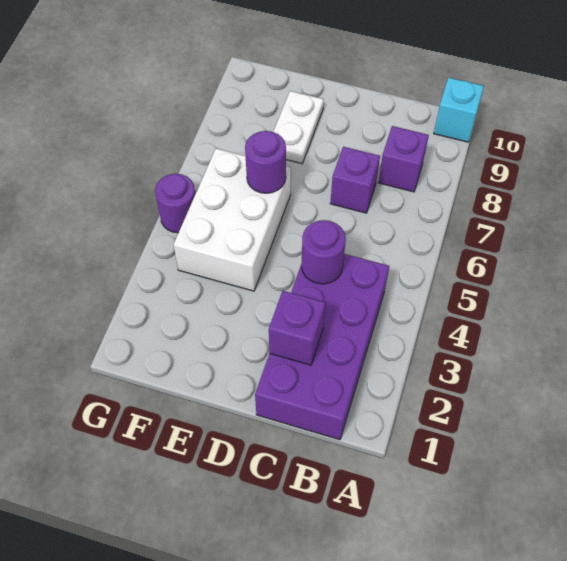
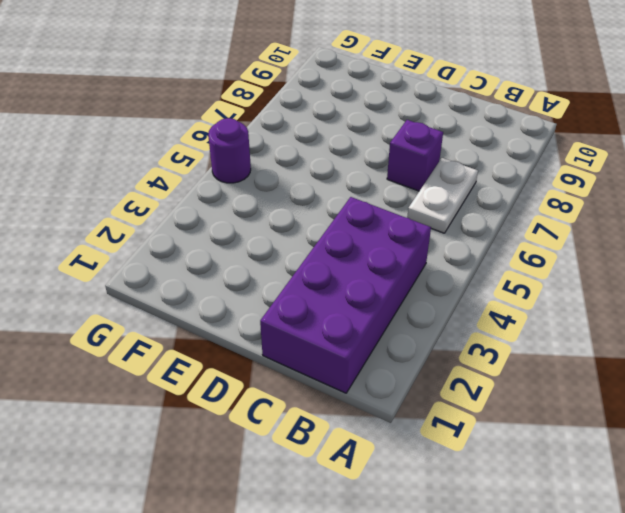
white plate B6:B7 level 1 -> white plate E8:E9 level 1
none -> cyan brick A10 level 1
none -> purple brick B8 level 1

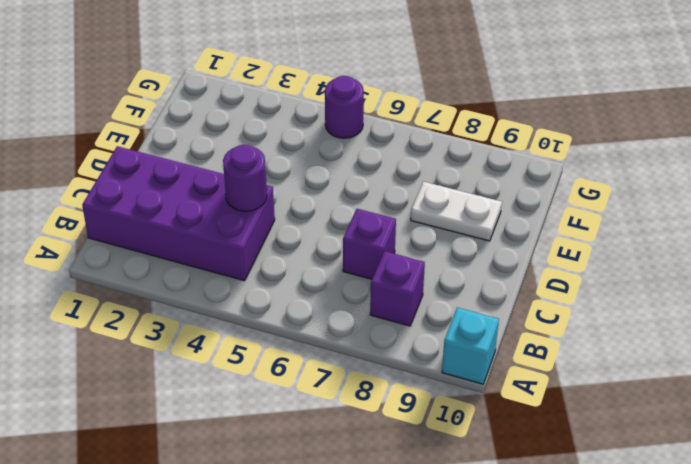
none -> white brick E4:F6 level 1
none -> purple brick C2 level 2

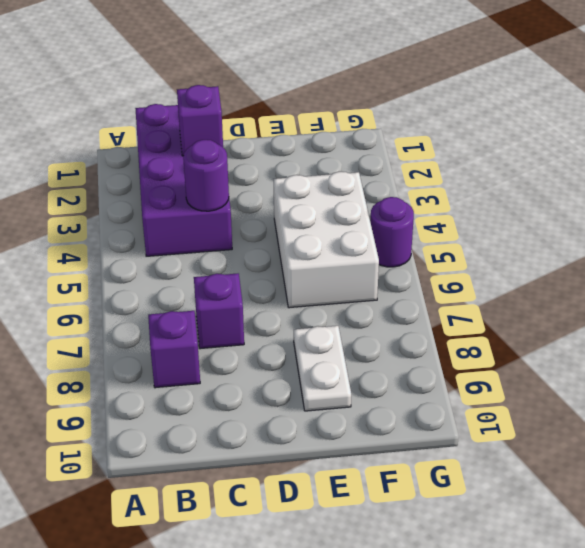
none -> cyan brick A10 level 1
none -> purple round brick E6 level 2

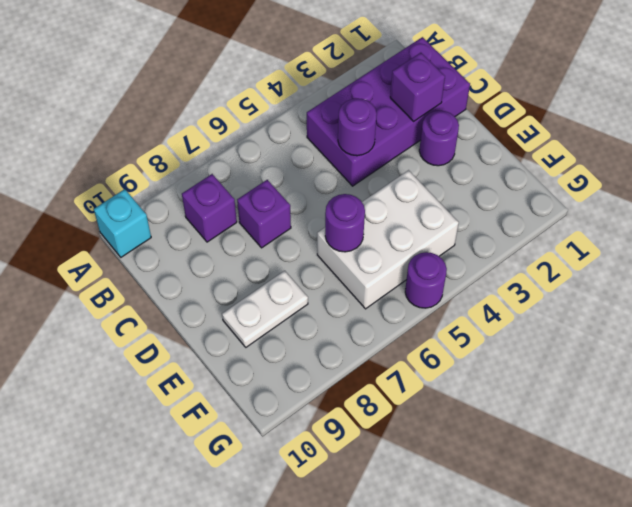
purple round brick D2 level 1 -> none

